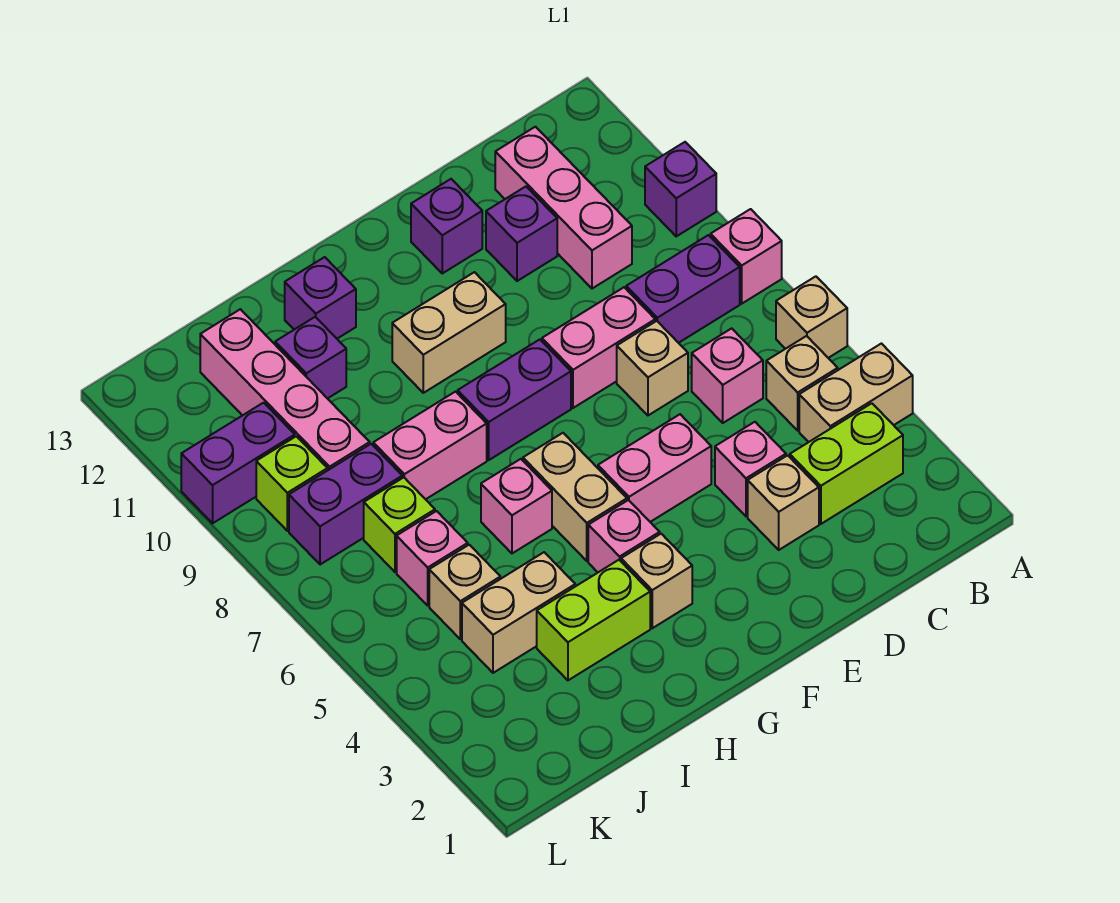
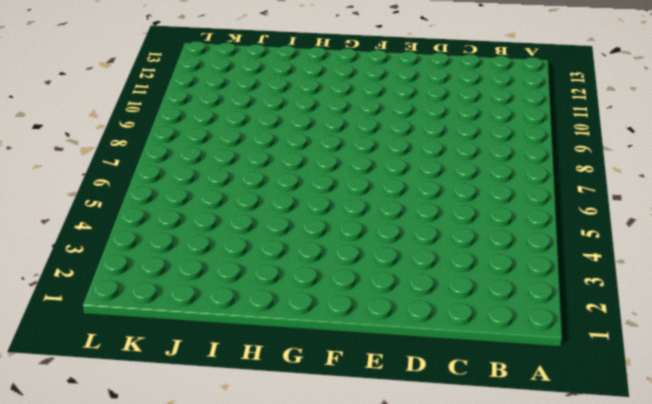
none -> tan brick A4:B4 level 1
none -> tan brick A6 level 1
none -> pink brick A8 level 1
none -> purple brick A10 level 1

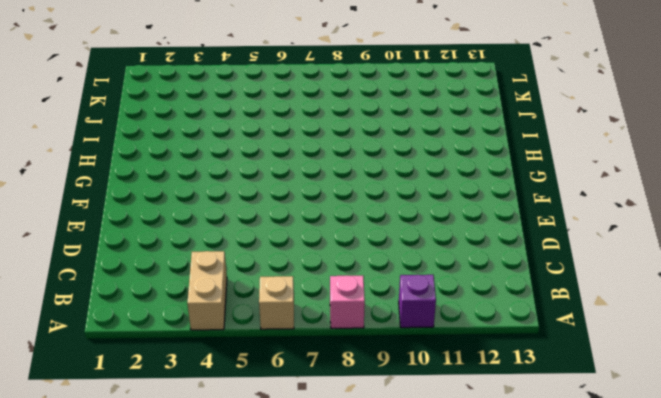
none -> lime brick B3:C3 level 1
none -> tan brick B5 level 1
none -> purple brick B8:C8 level 1
none -> pink brick C6 level 1

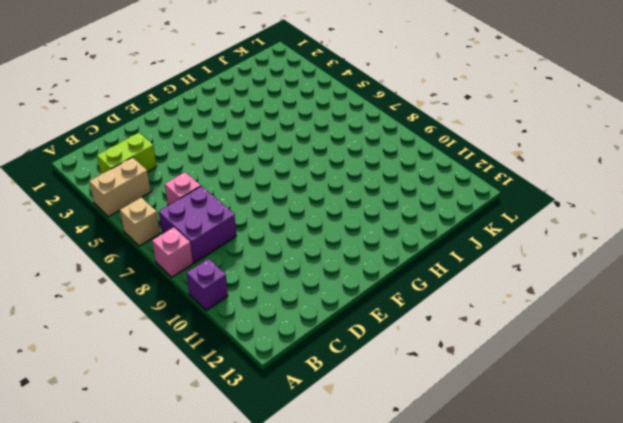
purple brick B7:C8 level 1 -> purple brick B8:C8 level 1
none -> tan brick B5 level 1
none -> pink brick C10:C12 level 1
none -> tan brick D3 level 1
none -> pink brick D4 level 1

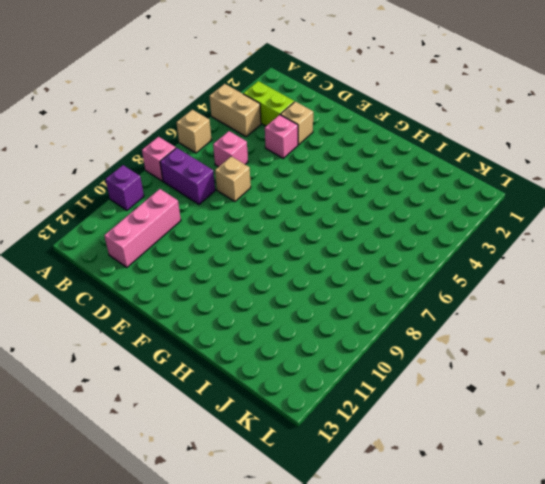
none -> tan brick B5 level 1
none -> pink brick D8:E8 level 1
none -> purple brick D11 level 1
none -> pink brick E5:F5 level 1

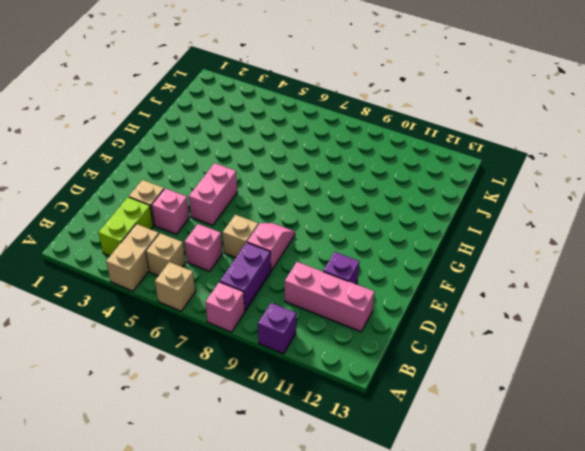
pink slope D8:E8 level 1 top D -> pink brick D8:E8 level 1
none -> purple brick E12 level 1
none -> purple brick F8:G8 level 1
none -> tan brick F10:G10 level 1
none -> tan brick G3 level 1

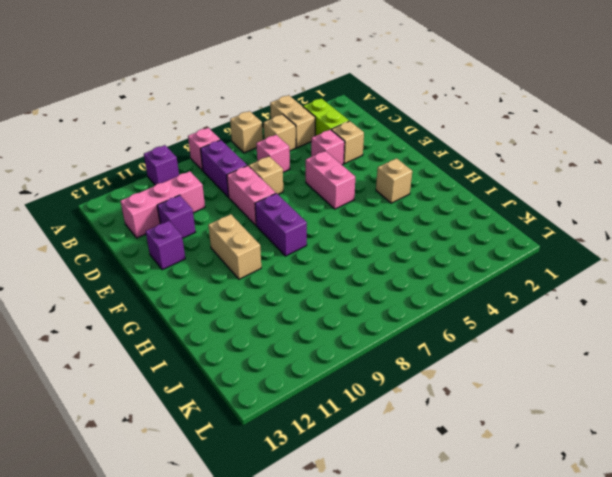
none -> pink brick G4 level 1
none -> tan brick G5:G6 level 1
none -> lime brick H3:I3 level 1
none -> pink brick H6 level 1

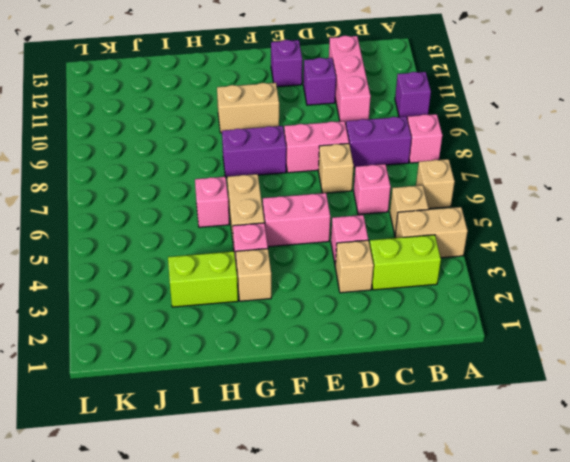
none -> pink brick H8:I8 level 1
none -> purple brick H12 level 1
none -> tan brick I4:J4 level 1
none -> purple brick I11 level 1

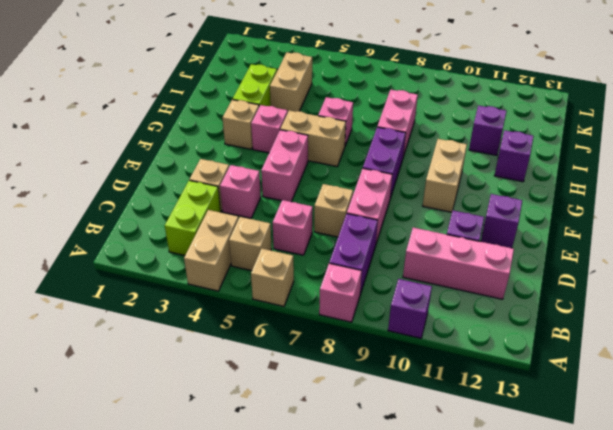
none -> tan brick J5 level 1
none -> pink brick J6 level 1
none -> lime brick J7 level 1
none -> purple brick J8:K8 level 1

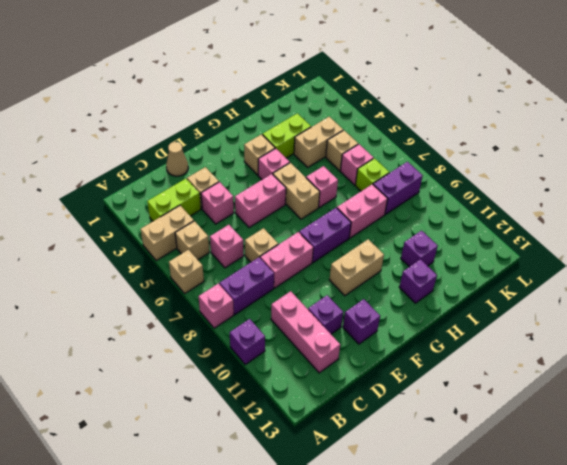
tan cone D1 level 1 -> none
none -> pink brick J9:J12 level 1
none -> lime brick K9 level 1
none -> purple brick K10:L10 level 1

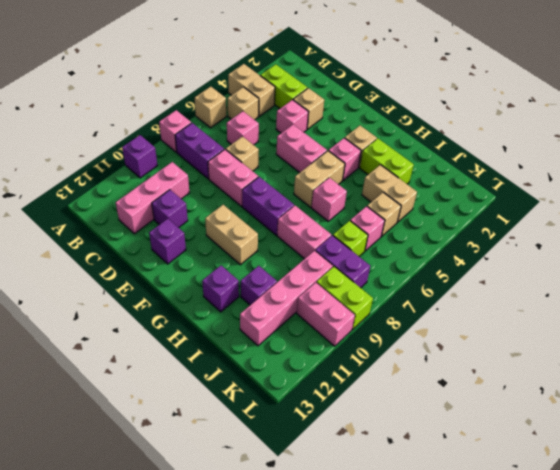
lime brick K9:L9 level 1 -> lime brick K9 level 1
pink brick K10:L10 level 1 -> purple brick K10:L10 level 1

